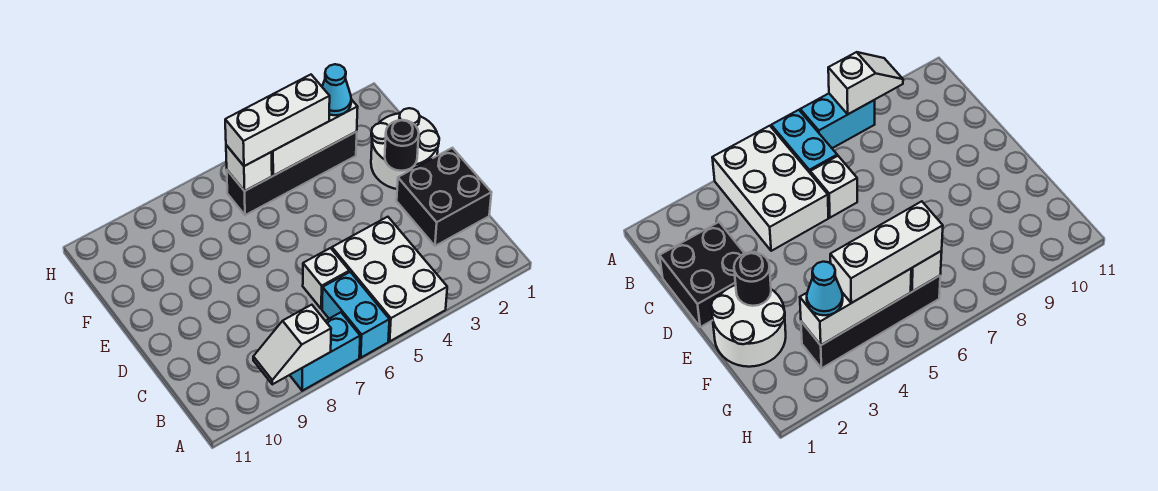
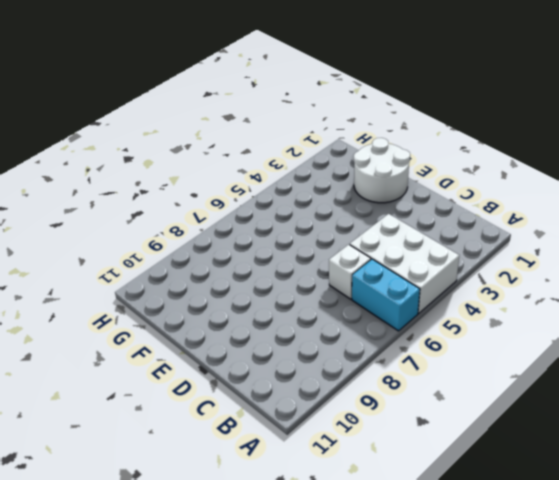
none -> cyan brick A7:A8 level 1
none -> black brick C1:D2 level 1
none -> black brick G3:G6 level 1

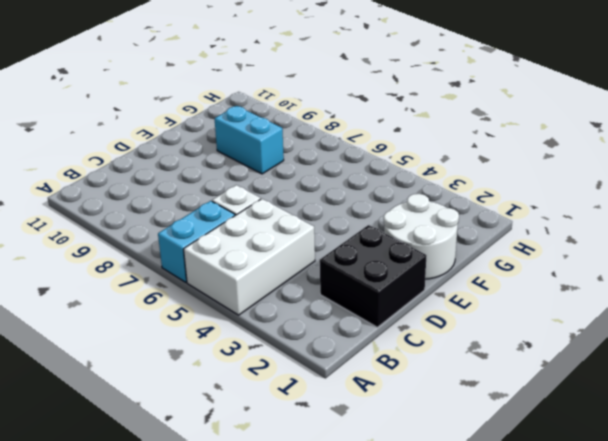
cyan brick F8:F9 level 1 -> cyan brick A7:A8 level 1
none -> black brick G3:G6 level 1
none -> white slope A8:A9 level 2 top 8
none -> black round brick E2 level 2

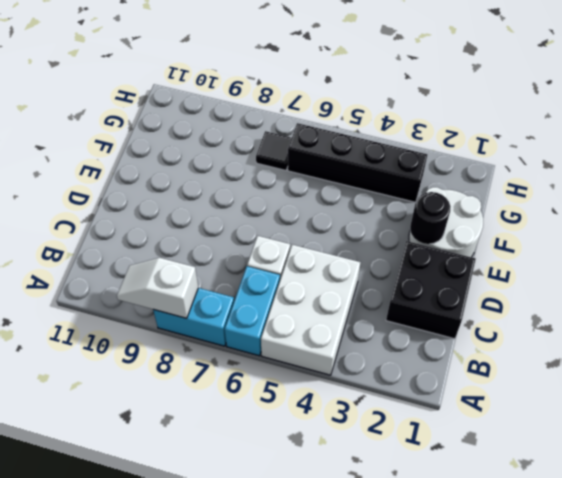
black tile G7 level 1 -> none
none -> white brick G3:G5 level 2
none -> white brick G6 level 2
none -> cyan cone G3 level 3

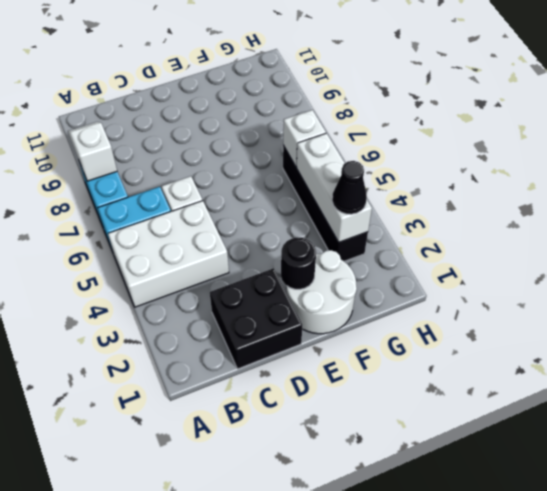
black cone G3 level 3 -> cyan cone G3 level 3
none -> white brick G4:G6 level 3

